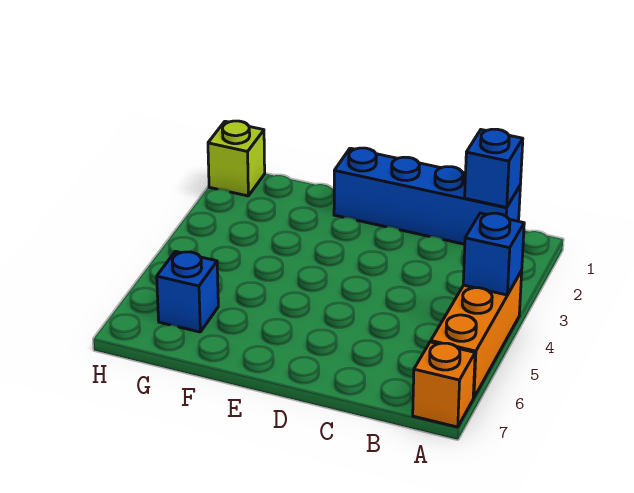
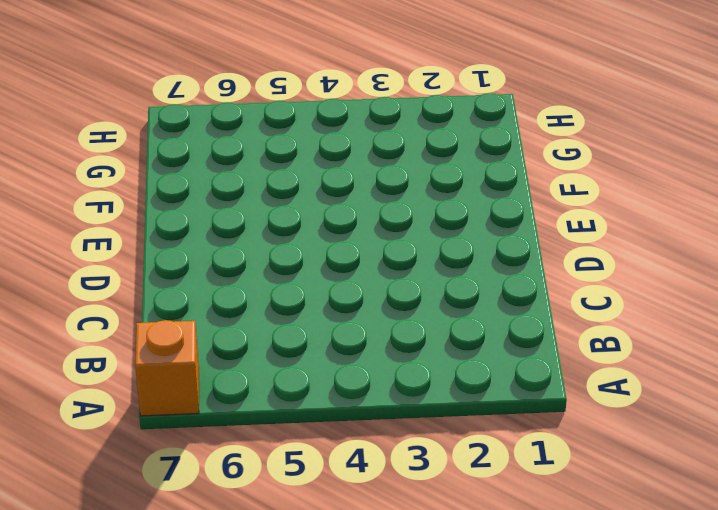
none -> orange brick A4:A6 level 1
none -> blue brick B1:E1 level 1

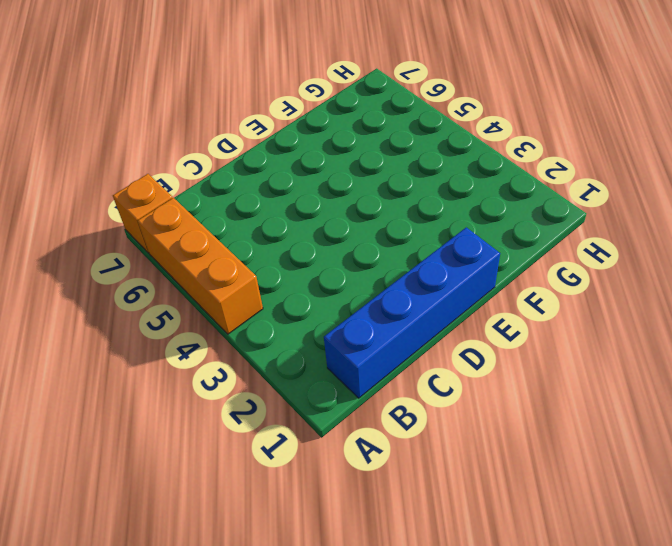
none -> blue brick G6 level 1
none -> lime brick H1 level 1

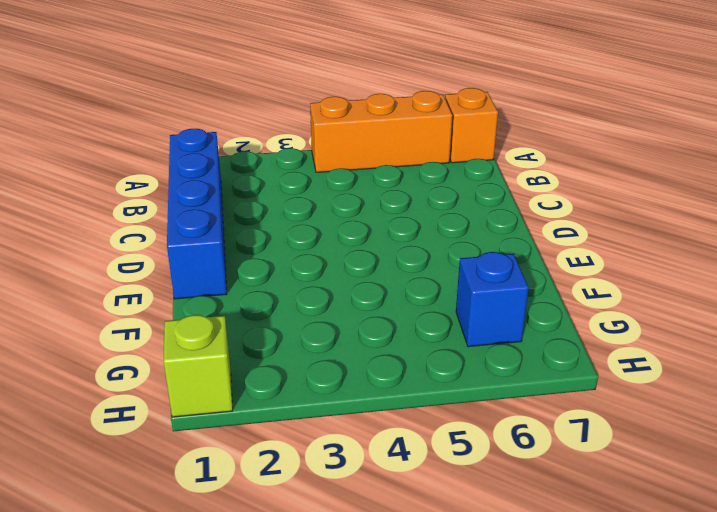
none -> blue brick A4 level 2
none -> blue brick B1 level 2

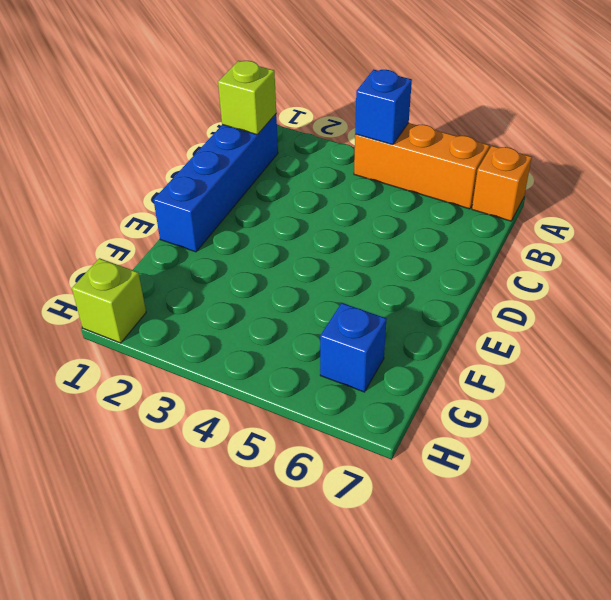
lime brick B1 level 2 -> blue brick B1 level 2

